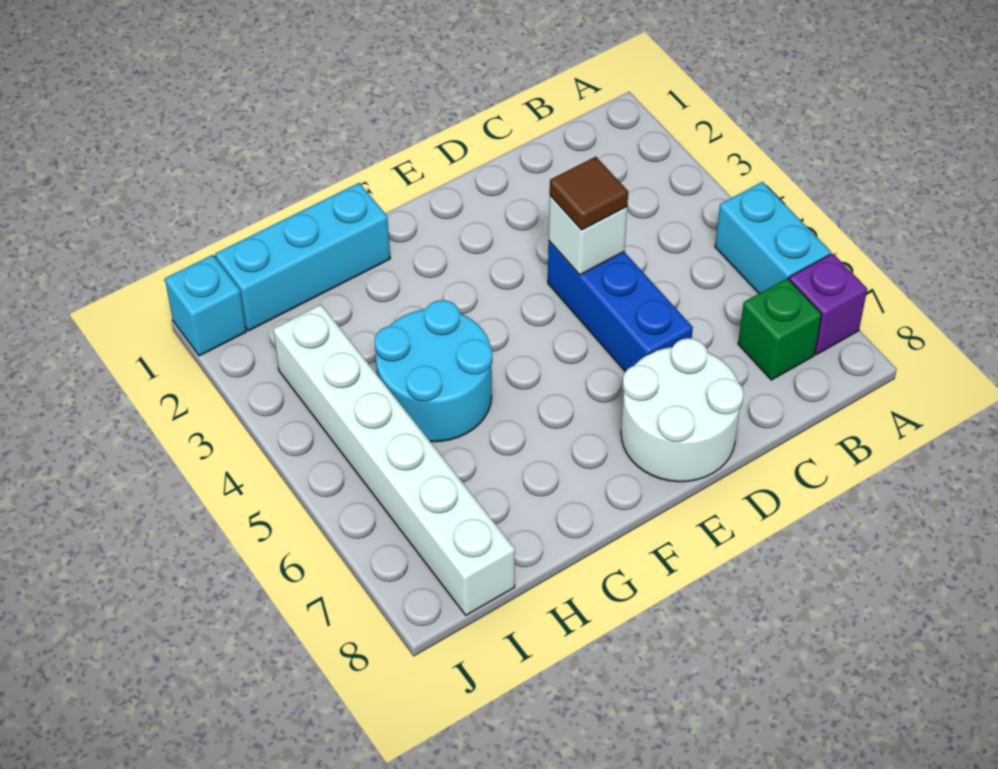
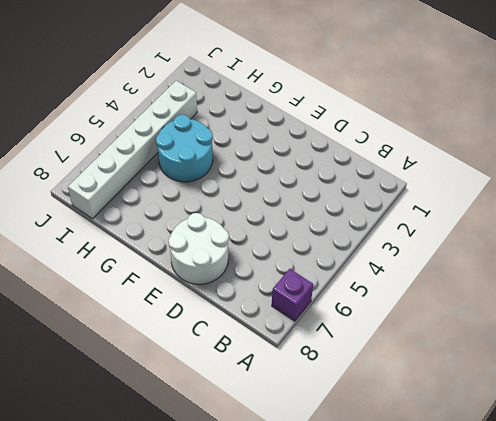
none -> cyan brick A5:A6 level 1
none -> green brick B7 level 1

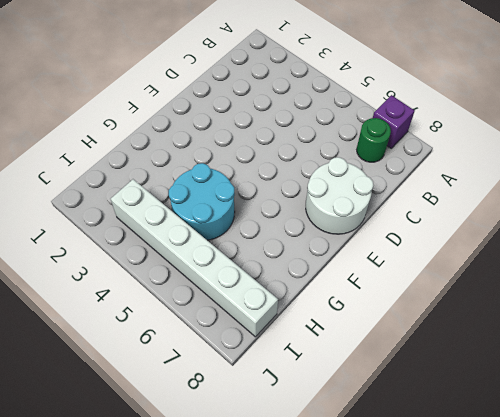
green round brick B7 level 1 -> green brick B7 level 1
none -> cyan brick A5:A6 level 1
none -> blue brick D4:D6 level 1

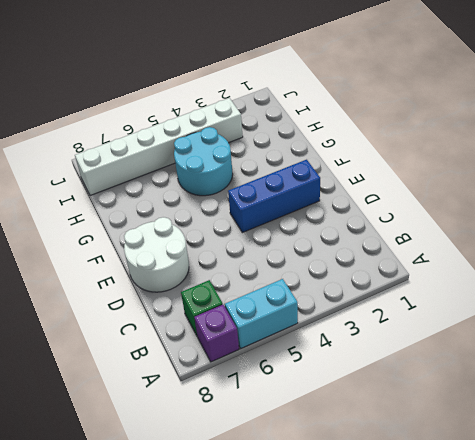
blue brick E2:E4 level 1 -> blue brick D4:D6 level 1
none -> cyan brick G1:I1 level 1
none -> cyan brick J1 level 1

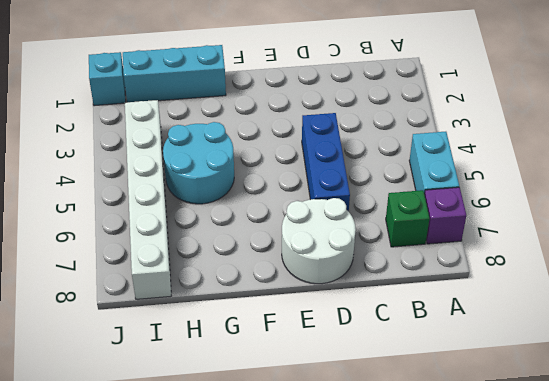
none -> white brick D4 level 2
none -> brown tile D4 level 3

